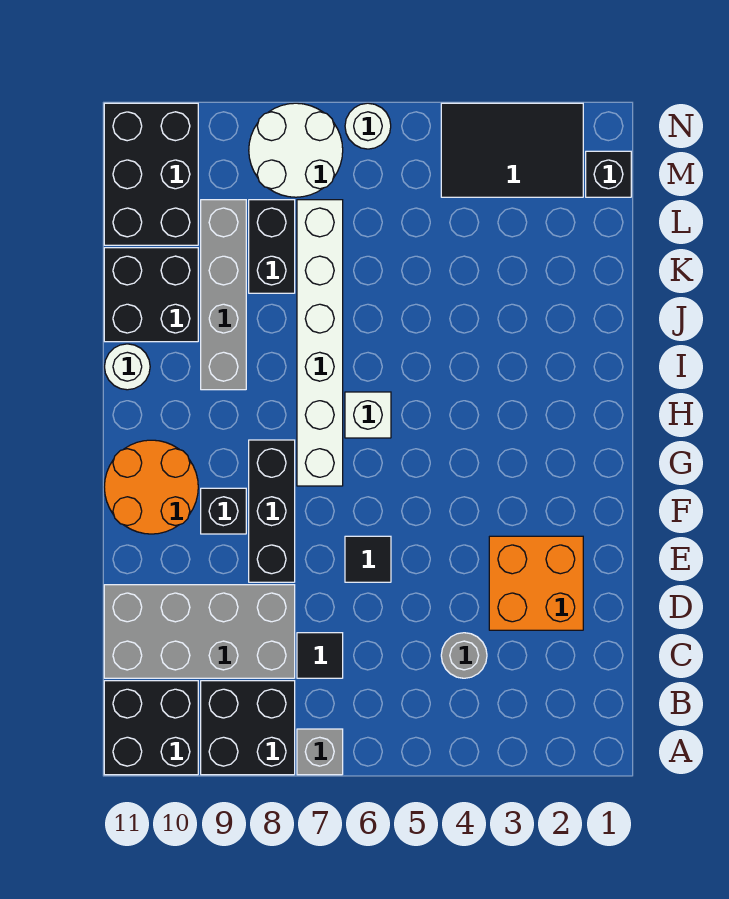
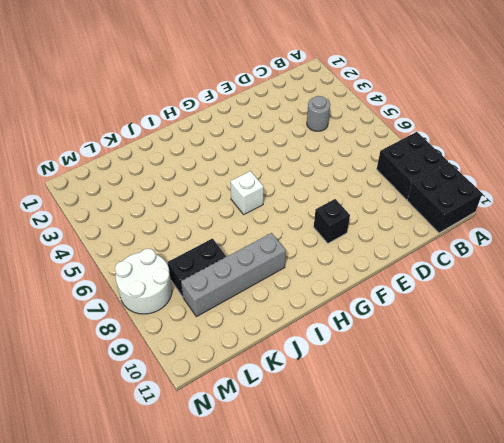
none -> grey brick A7 level 1
none -> black tile C7 level 1
none -> grey brick C8:D11 level 1

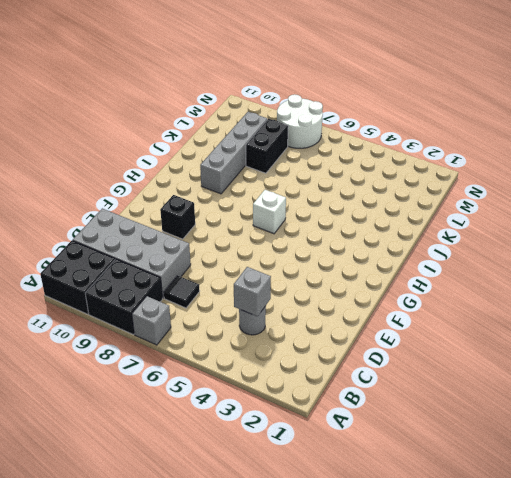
grey brick C4 level 2 -> none
none -> orange brick D2:E3 level 1
none -> black tile E6 level 1
none -> black brick E8:G8 level 1

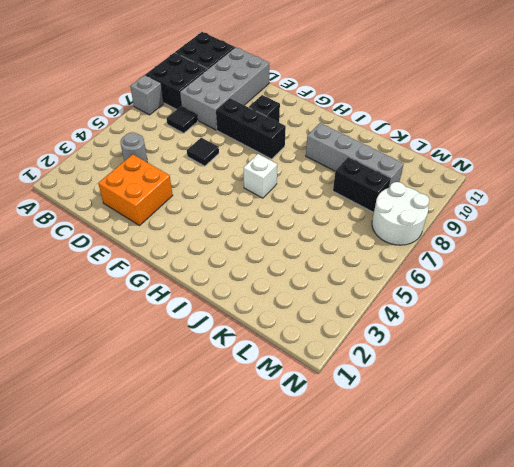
none -> orange round brick F10:G11 level 1
none -> white brick G7:L7 level 1
none -> white round brick I11 level 1

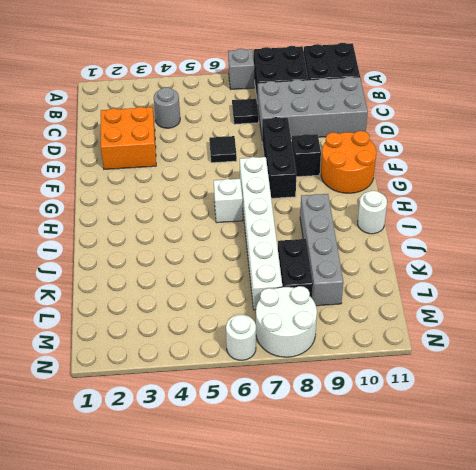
none -> black brick J10:K11 level 1
none -> black brick L10:N11 level 1
none -> black brick M1 level 1

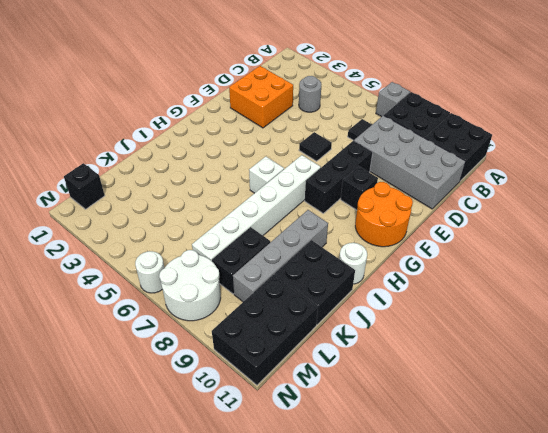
none -> black tile M2:N4 level 1

